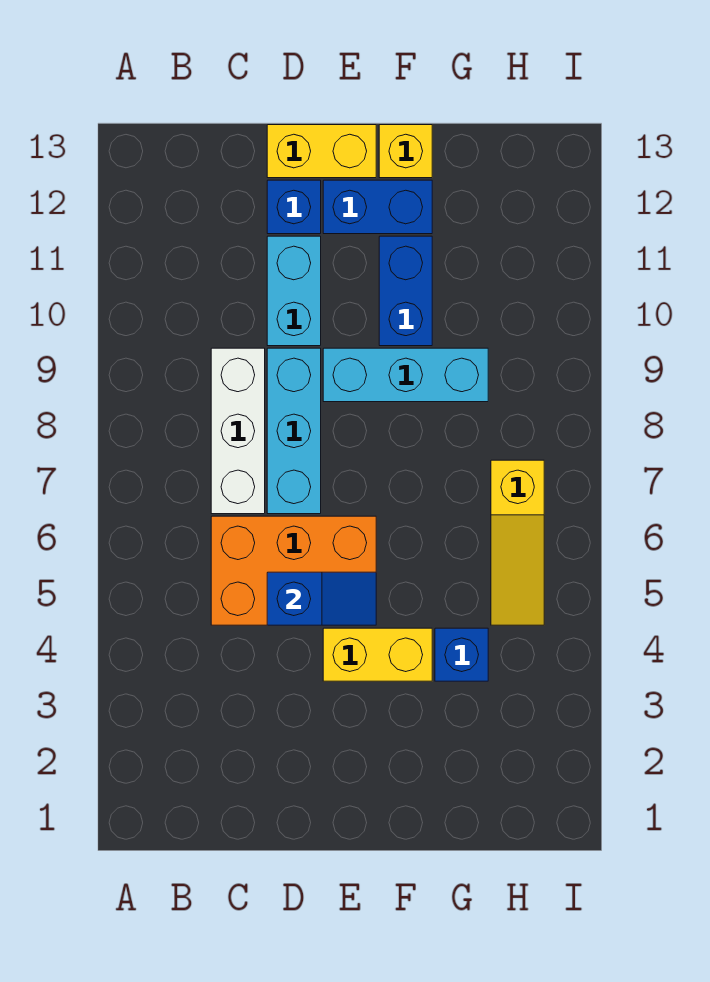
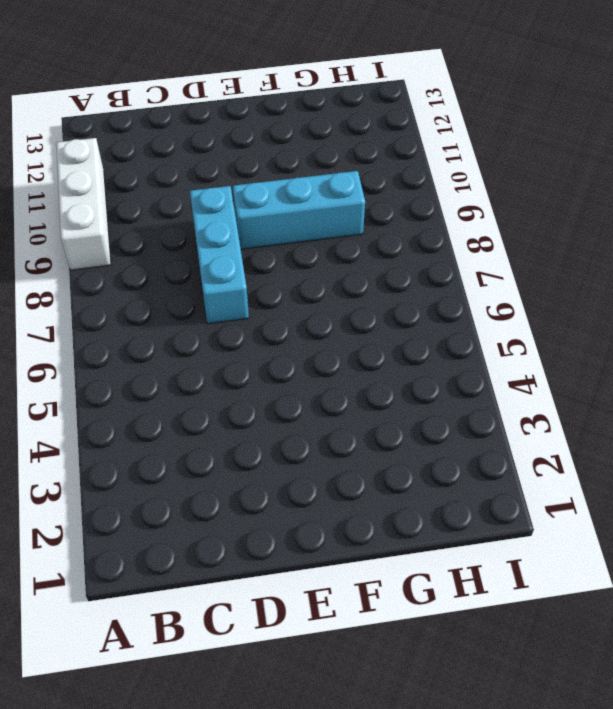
white brick A9:A11 level 1 -> white brick C7:C9 level 1
none -> orange brick C5:E6 level 1
none -> cyan brick D10:D11 level 1
none -> blue brick D12 level 1

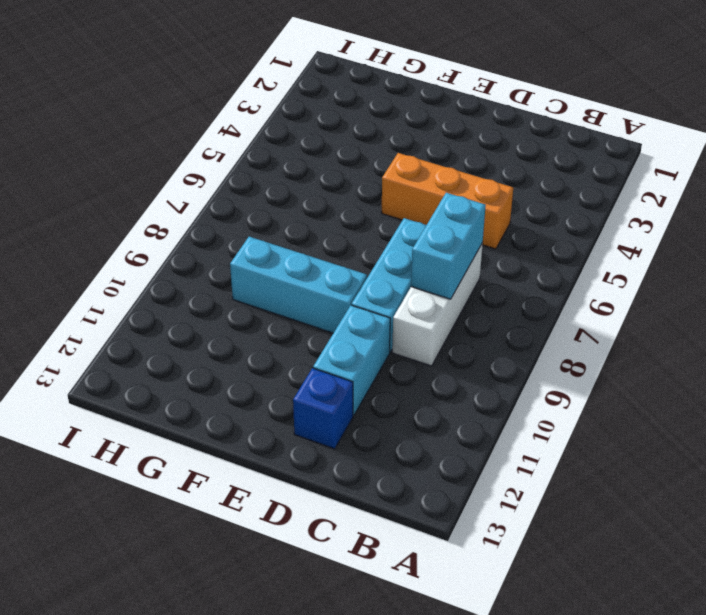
orange brick C5:E5 level 1 -> orange brick C5:E6 level 1
cyan brick C7:C8 level 2 -> none
none -> yellow brick D13:E13 level 1
none -> yellow brick E4:F4 level 1
none -> blue brick E12:F12 level 1

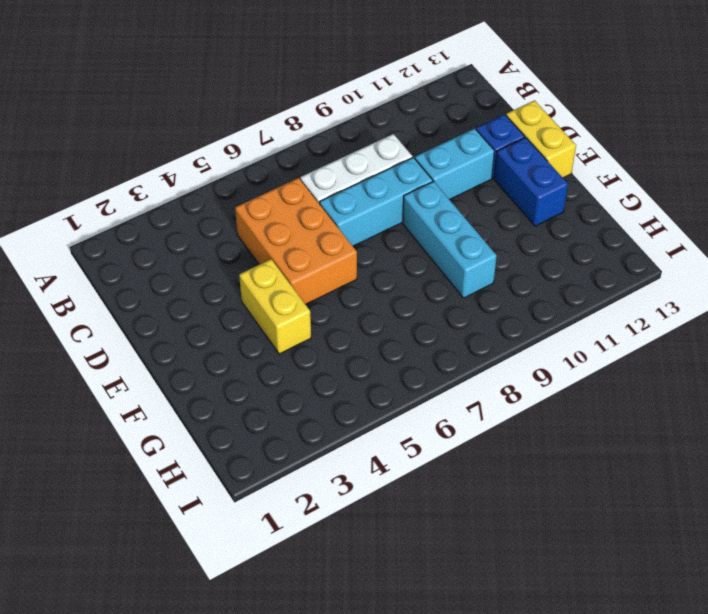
none -> blue brick F10:F11 level 1
none -> yellow brick F13 level 1
none -> blue brick G4 level 1

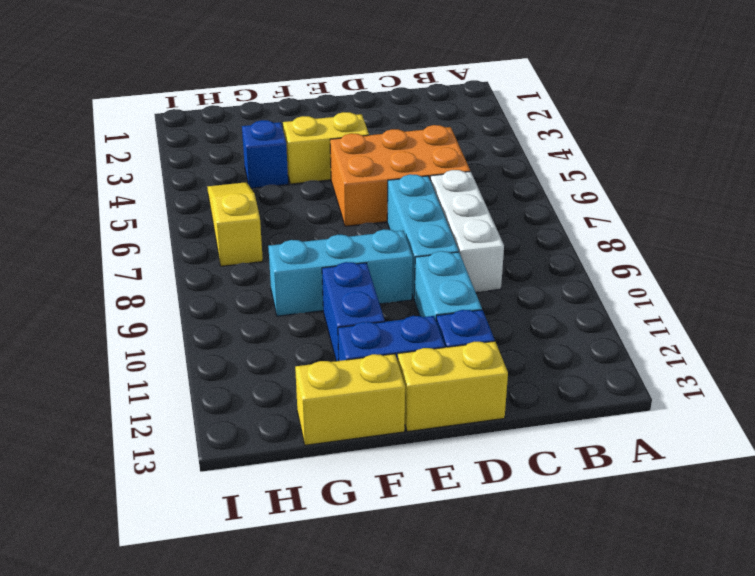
yellow brick F13:G13 level 1 -> yellow brick F13 level 1
none -> blue slope D5:E5 level 2 top D

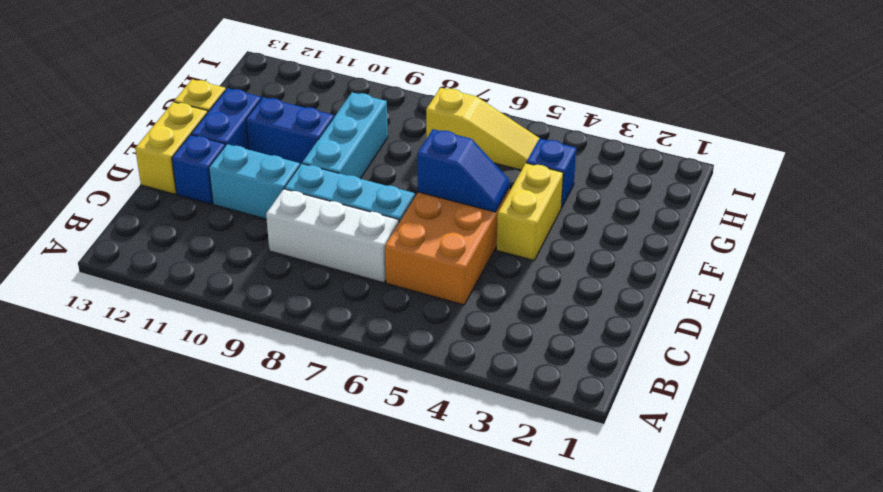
blue slope E5:E6 level 2 top 6 -> blue slope D5:E5 level 2 top D

